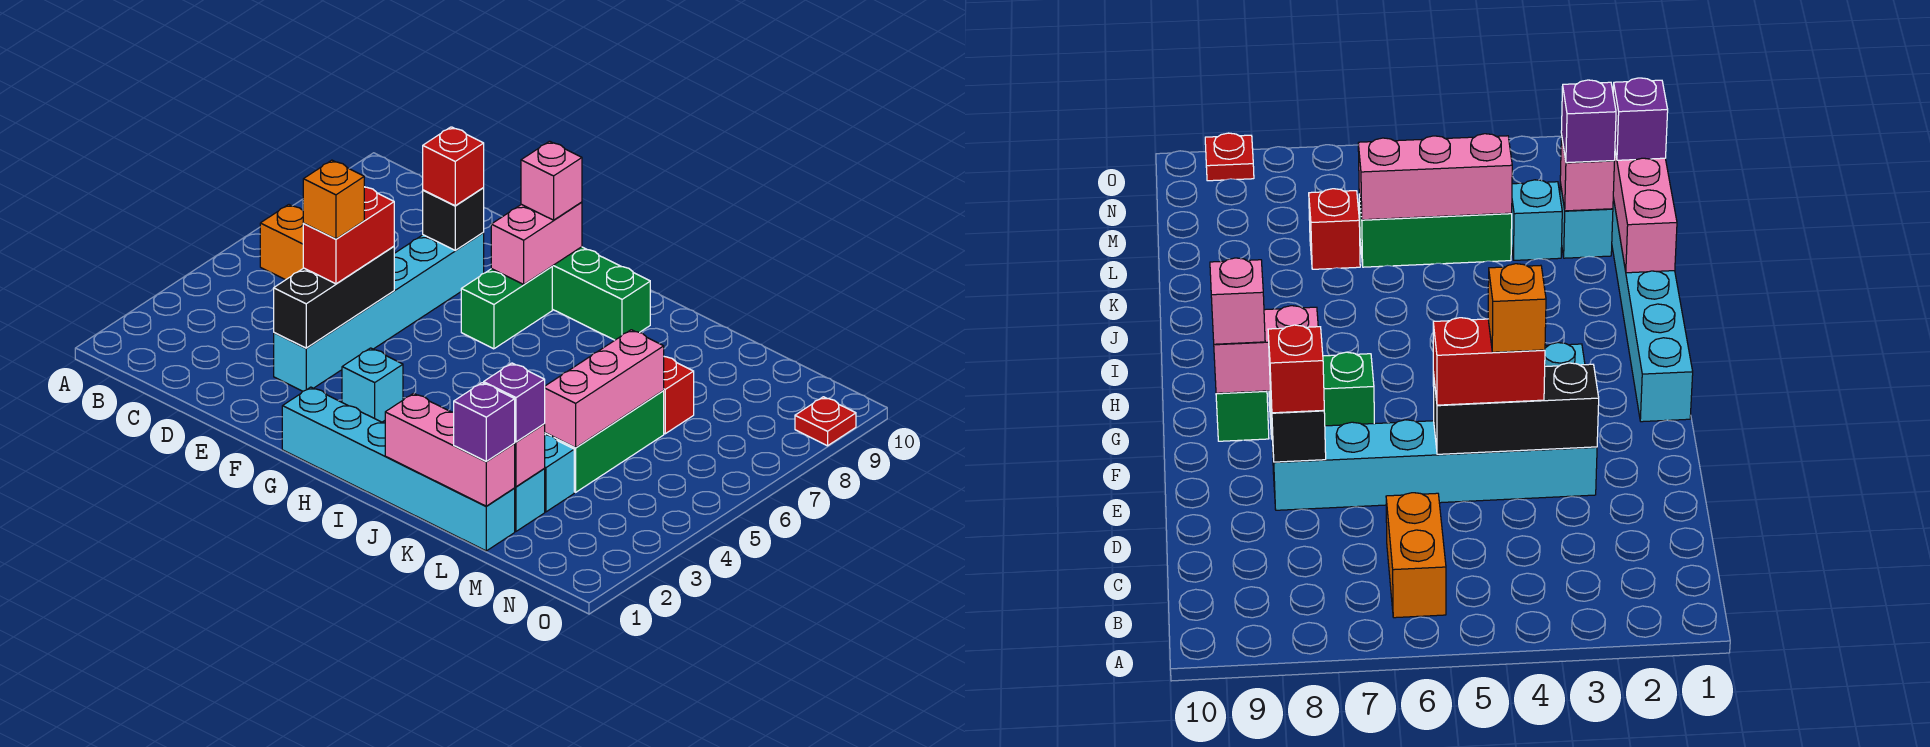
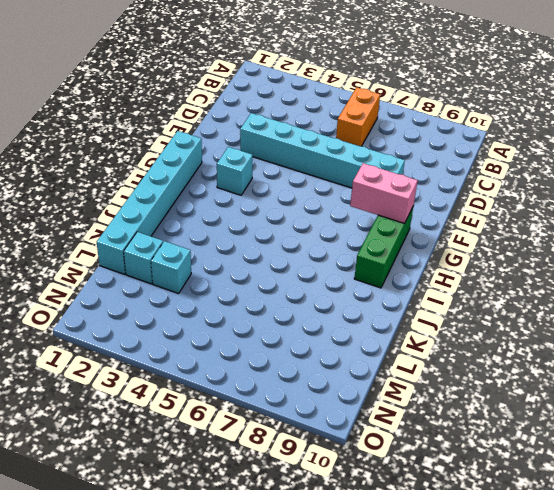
none -> green brick G7:G8 level 1
none -> green brick L4:L6 level 1
none -> red brick L7 level 1

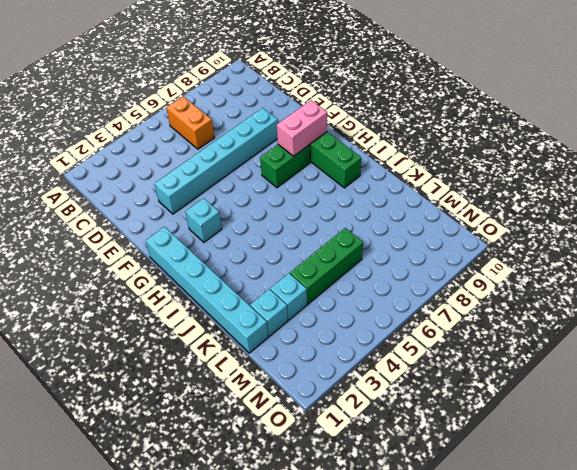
none -> red brick L7 level 1
none -> red plate O9 level 1
none -> black brick E3:E5 level 2

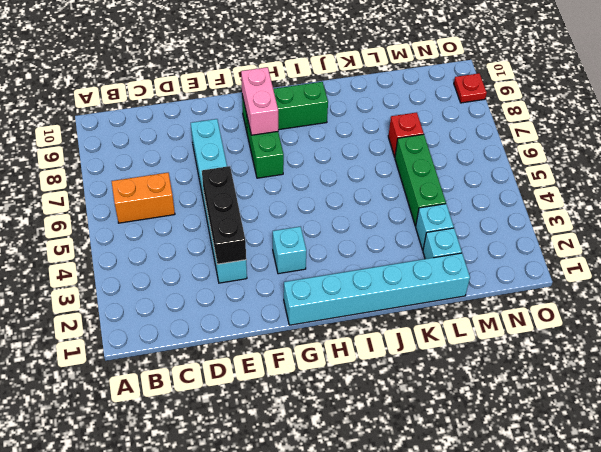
none -> black brick E8 level 2
none -> pink brick J1:L1 level 2
none -> pink brick L2 level 2

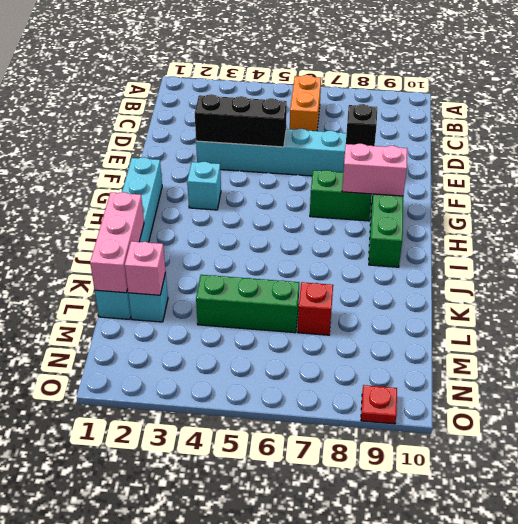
none -> cyan brick L3 level 1
none -> pink brick L4:L6 level 2
none -> red brick E4:E5 level 3

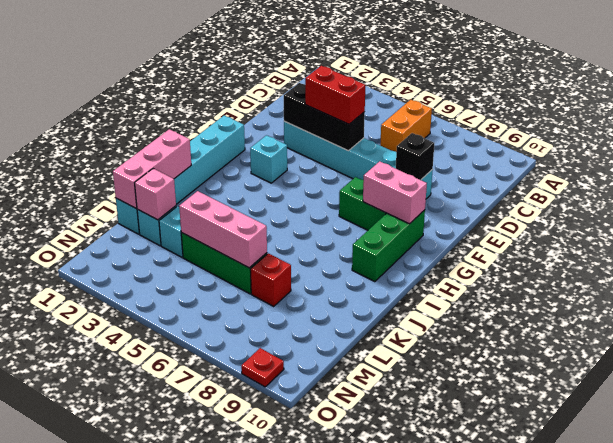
none -> red brick E8 level 3
none -> pink brick G9 level 3
none -> purple brick L1 level 3

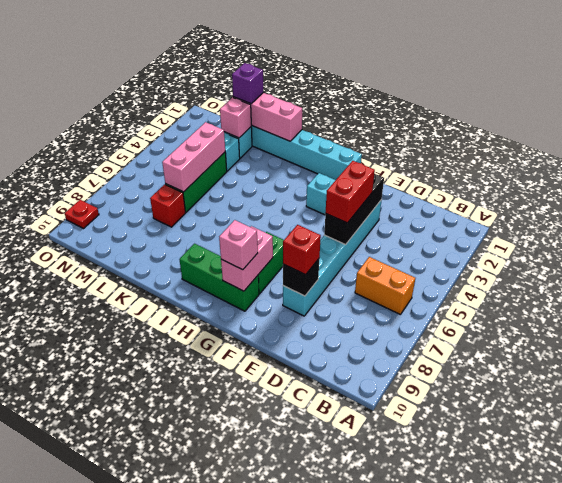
none -> purple brick L2 level 3
none -> orange brick E4 level 4

